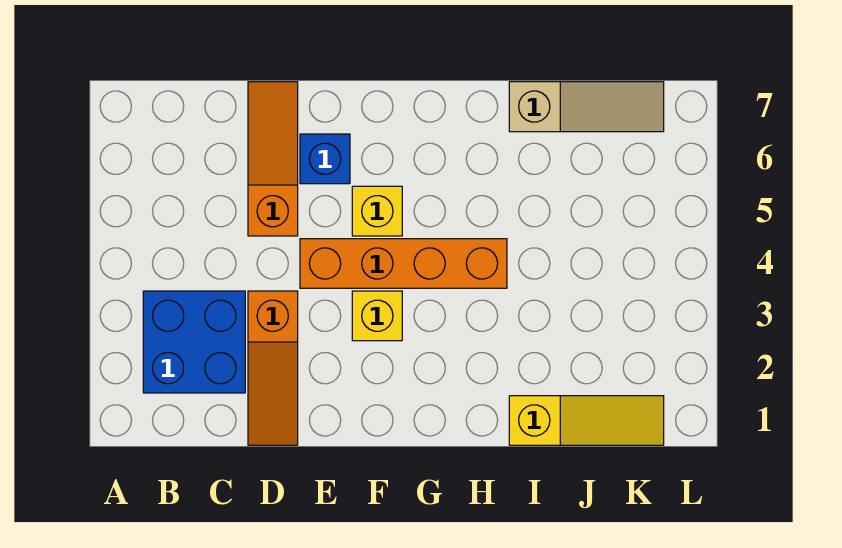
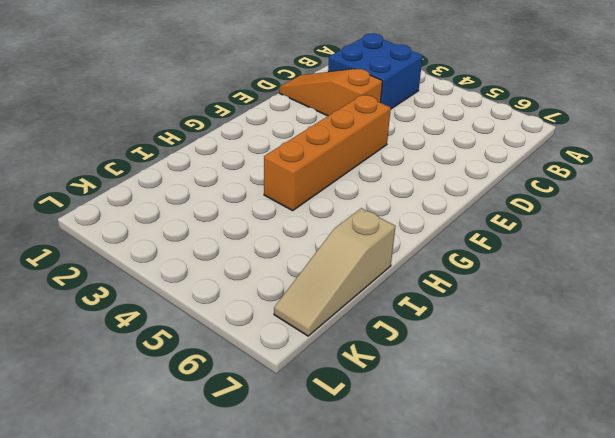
none -> orange slope D5:D7 level 1 top 5
none -> blue brick E6 level 1

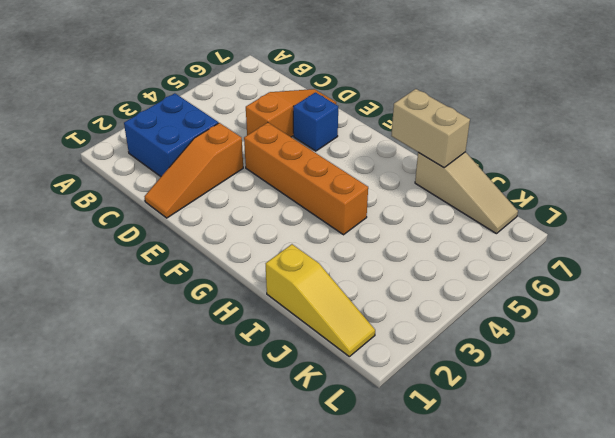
tan brick H7:I7 level 2 -> none
none -> yellow brick F3 level 1
none -> yellow brick F5 level 1

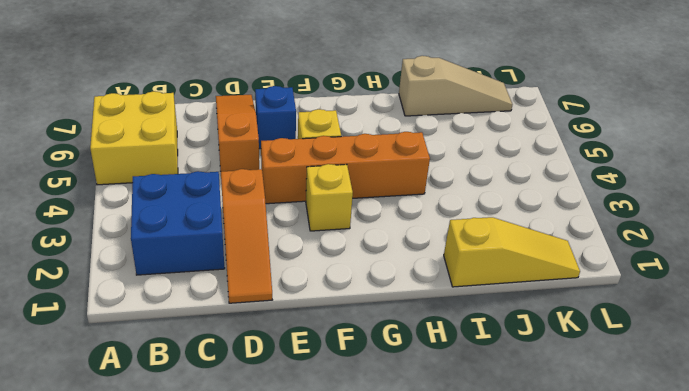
yellow brick A5:B6 level 1 -> none

